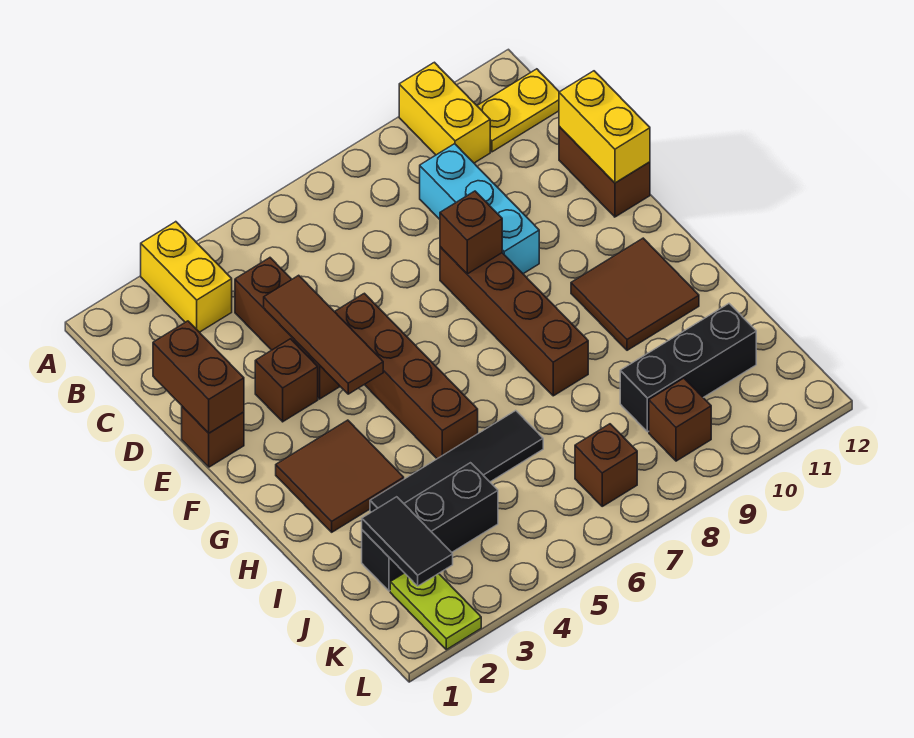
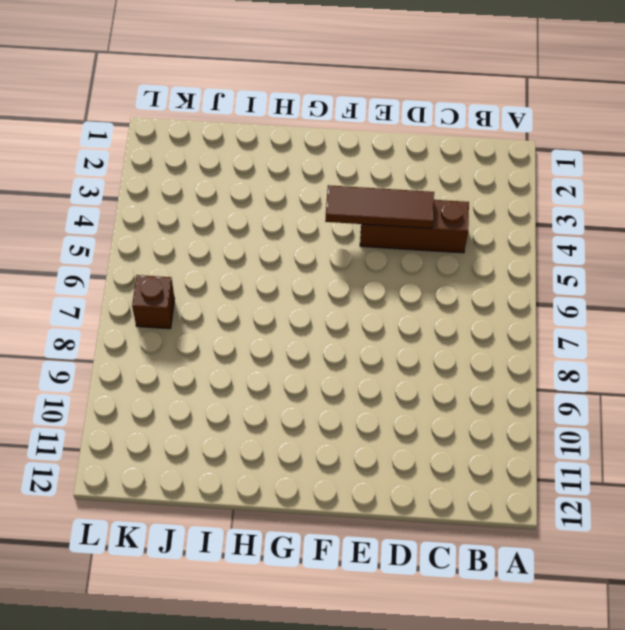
none -> yellow brick A3:B3 level 1
none -> yellow brick A10:B10 level 1
none -> yellow plate B11:B12 level 1

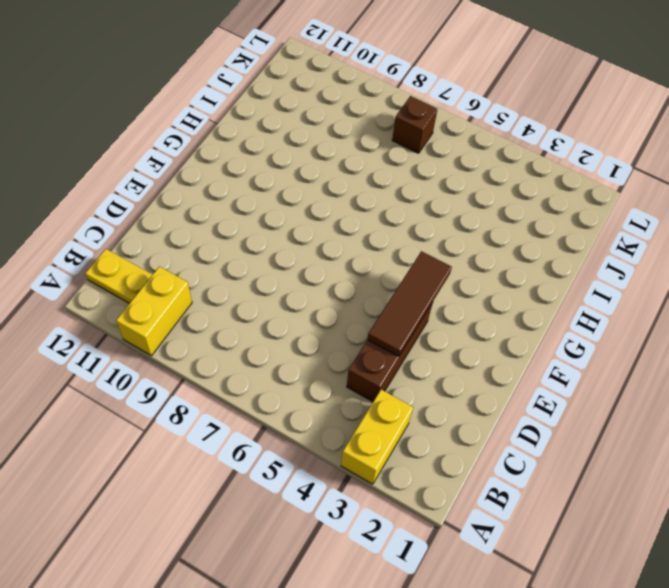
none -> cyan brick C9:E9 level 1
none -> brown brick D12:E12 level 1
none -> brown brick E1 level 1

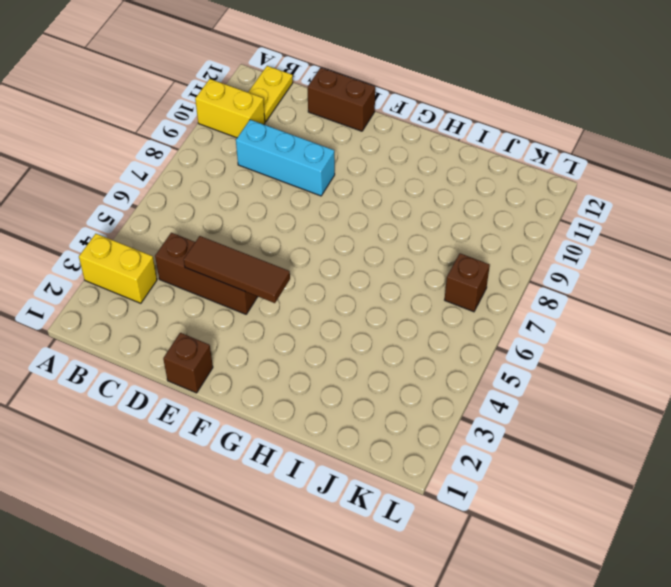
none -> brown brick E3 level 1
none -> brown brick E5:H5 level 1
none -> brown brick E8:H8 level 1

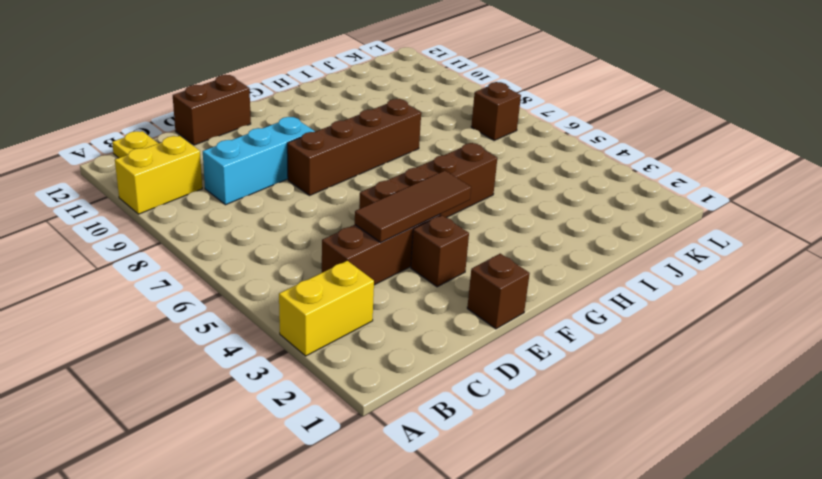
none -> brown tile G2:H3 level 1
none -> brown tile G10:H11 level 1
none -> black tile I3:I6 level 1

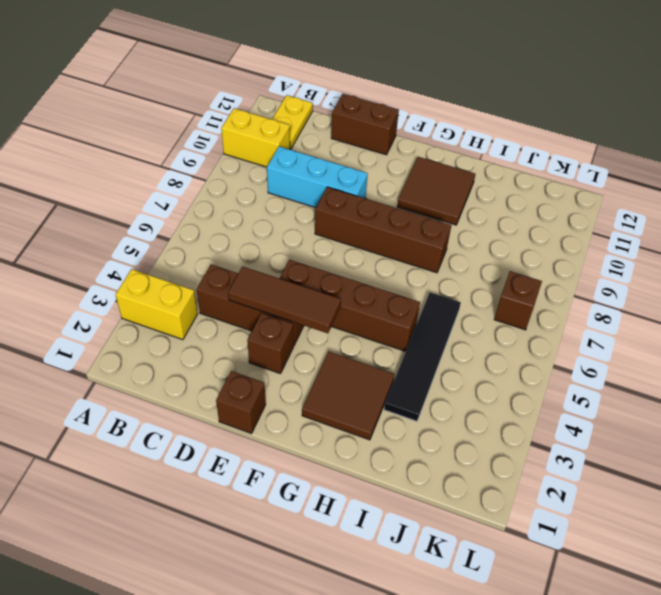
none -> black brick J2:J4 level 1
none -> black brick J9:J11 level 1
none -> lime plate K2:L2 level 1

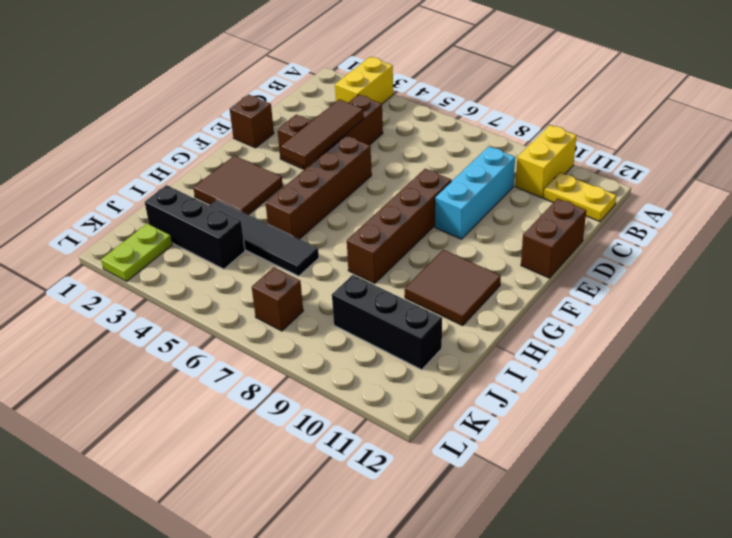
none -> brown brick K9 level 1
none -> brown brick D1:E1 level 2
none -> yellow brick D12:E12 level 2

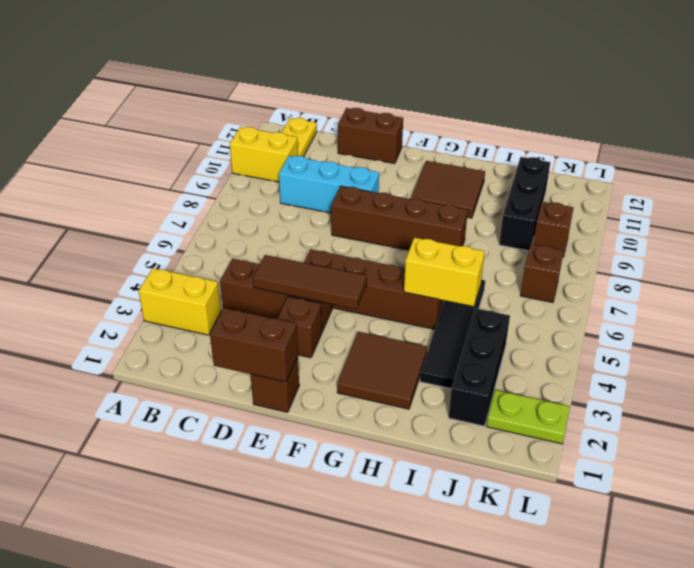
yellow brick H5:I5 level 2 -> yellow brick D12:E12 level 2
none -> brown brick E8 level 2
none -> black tile J2:K2 level 2

